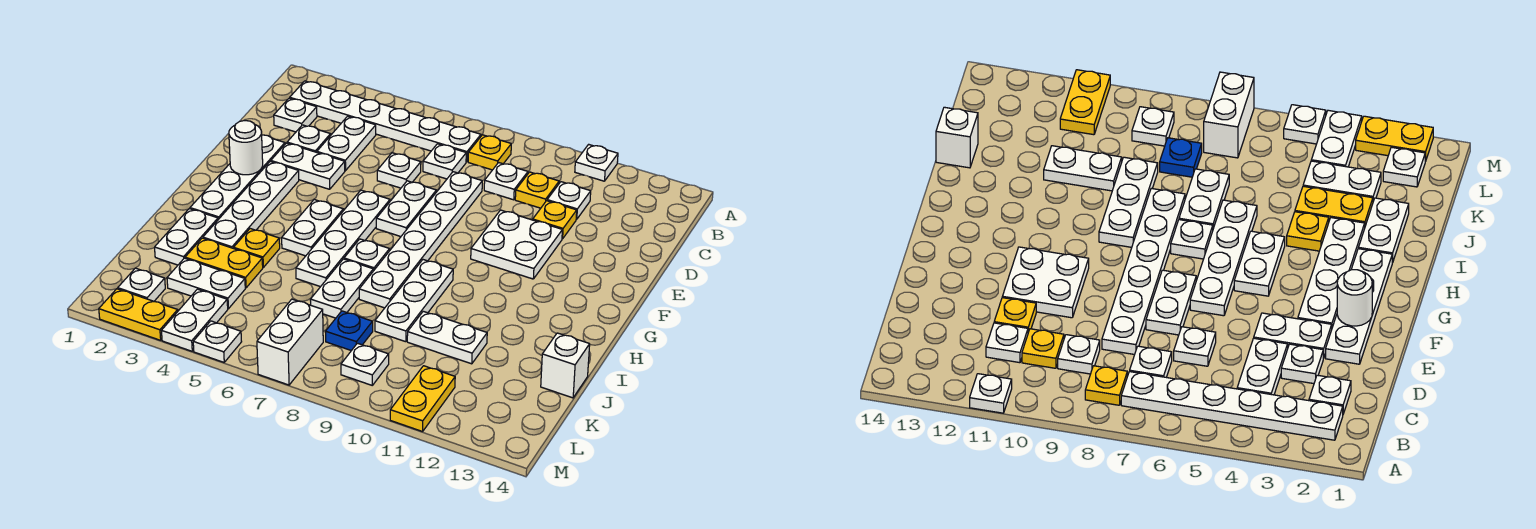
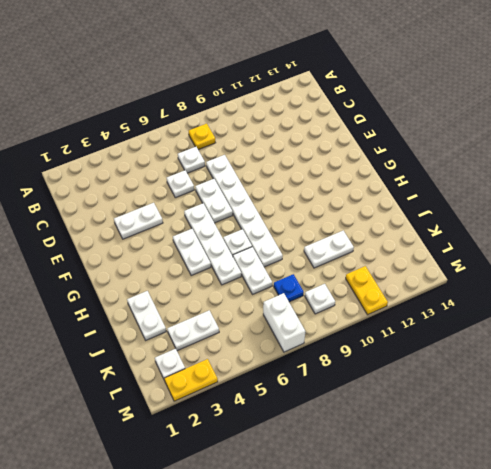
none -> white plate A11 level 1
none -> white plate B2:B7 level 1
none -> white plate C2 level 1
none -> white plate C4:D4 level 1

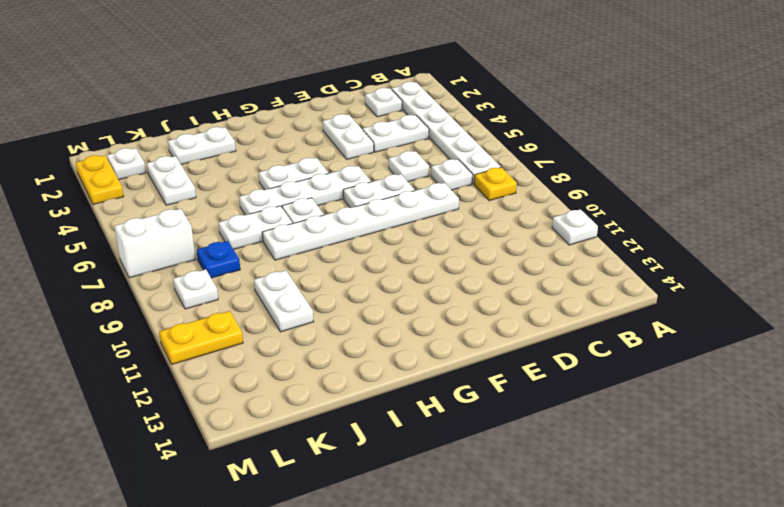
none -> white plate C9 level 1
none -> yellow plate C10 level 1
none -> white plate C11 level 1
none -> white plate D3 level 1

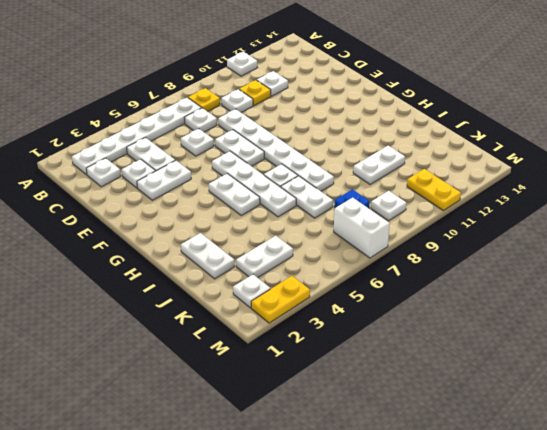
none -> yellow plate D11 level 1
none -> white plate E2:H2 level 1
none -> white plate E10:F11 level 1
none -> white plate F3:I3 level 1

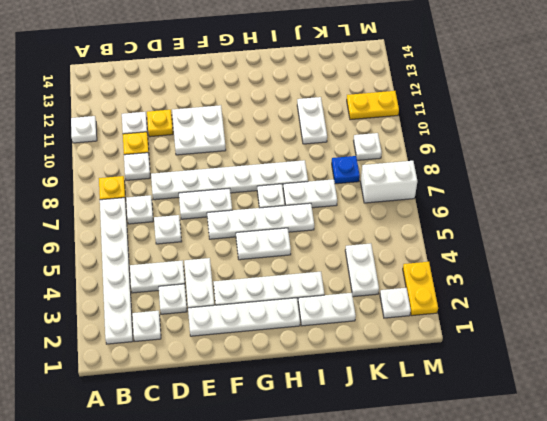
none -> white plate H9:J9 level 1
none -> yellow plate I4 level 1
none -> yellow plate J3:J4 level 1
none -> white brick J14 level 1

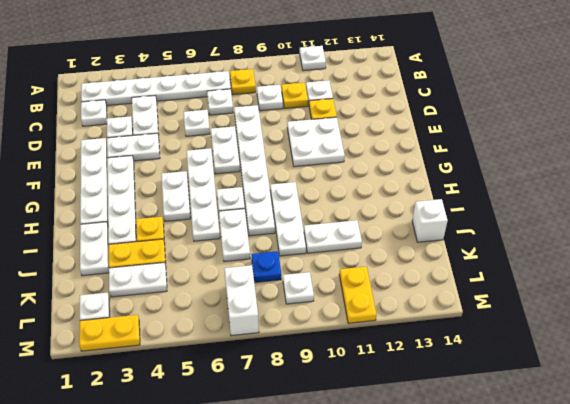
none -> white plate L4:M4 level 1
none -> white plate M5 level 1
none -> white round brick F2 level 2

